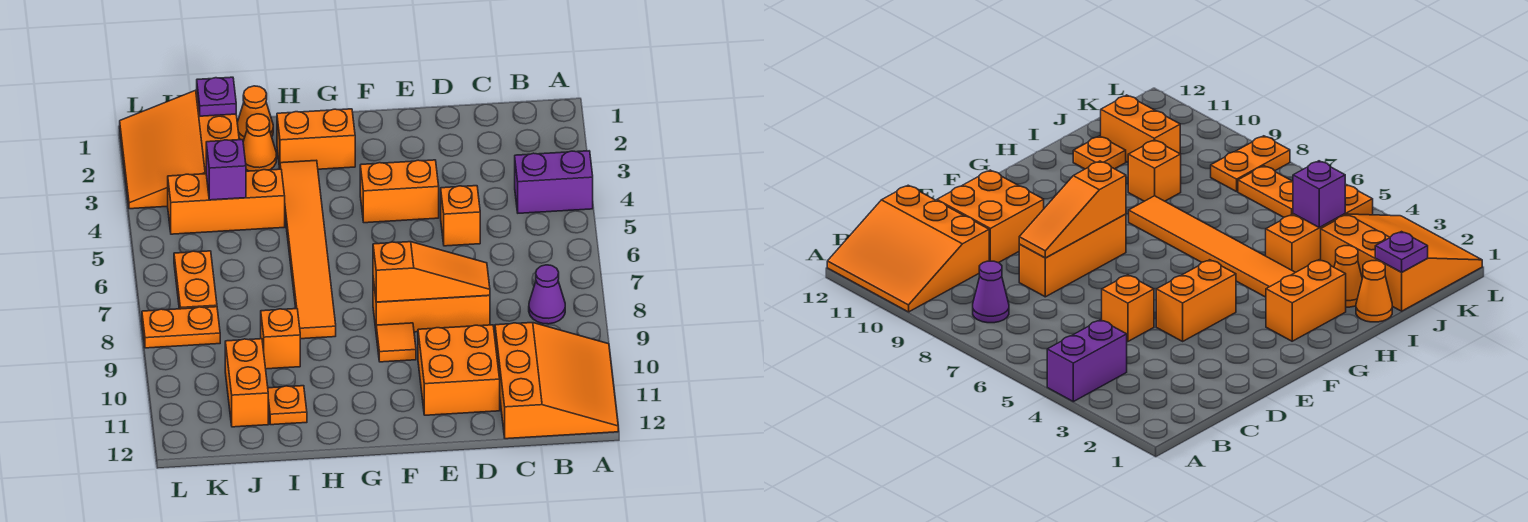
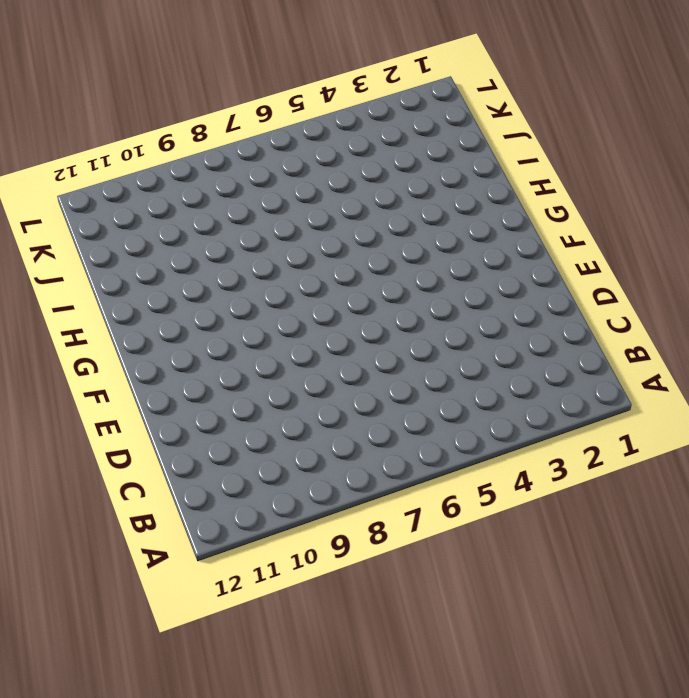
none -> purple brick A4:B4 level 1
none -> orange slope A10:C12 level 1 top C
none -> purple cone B8 level 1

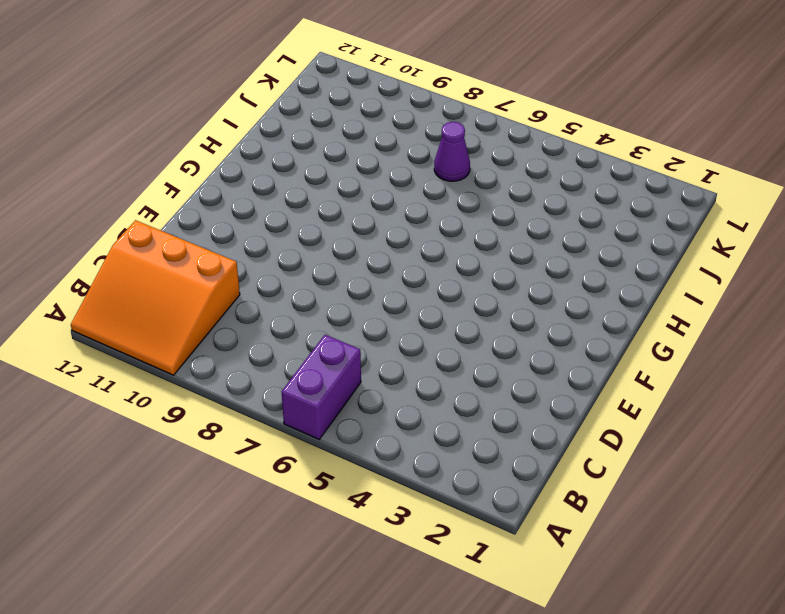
purple brick A6:B6 level 1 -> purple brick A4:B4 level 1
purple cone J7 level 1 -> purple cone B8 level 1
none -> orange brick D5 level 1
none -> orange brick D8:F8 level 1
none -> orange brick D10:E11 level 1

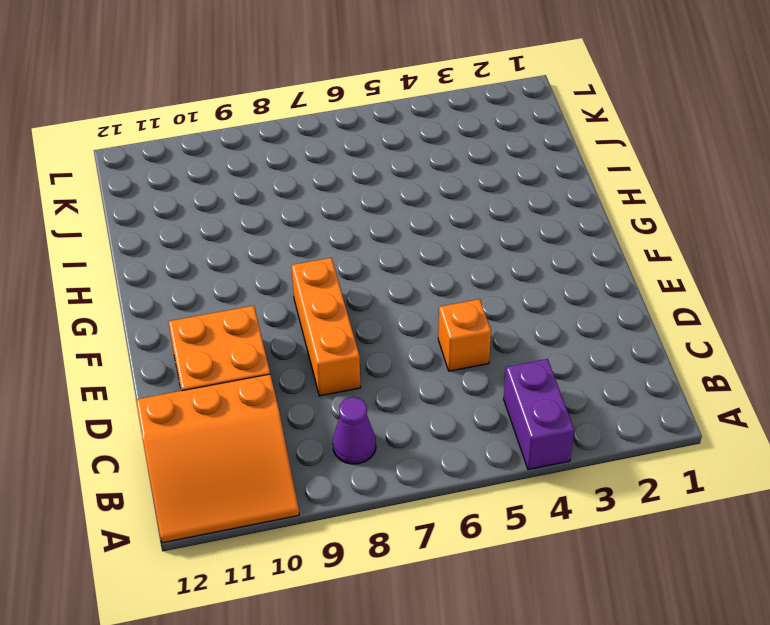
none -> orange brick E4:F4 level 1
none -> orange tile F9 level 1
none -> orange brick G2:H2 level 1

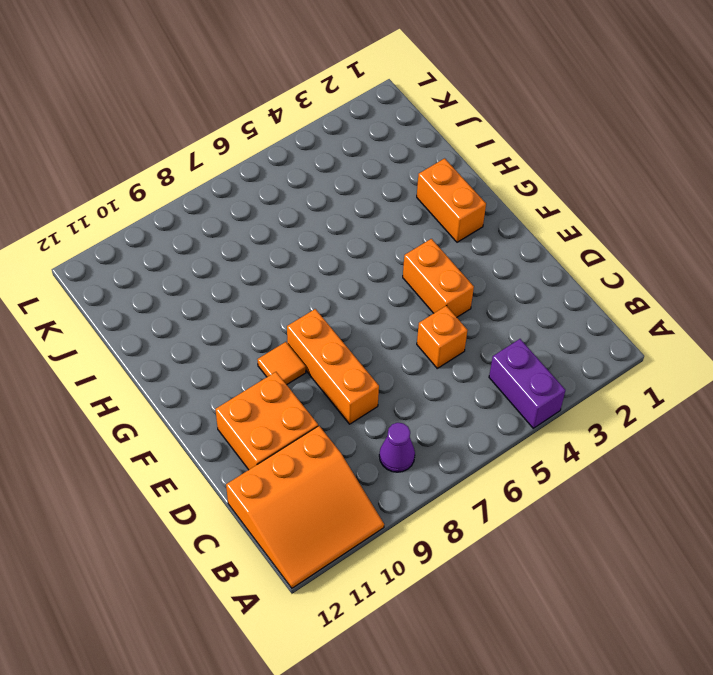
none -> orange tile H3:H8 level 1
none -> orange cone I1 level 1
none -> orange cone I2 level 1

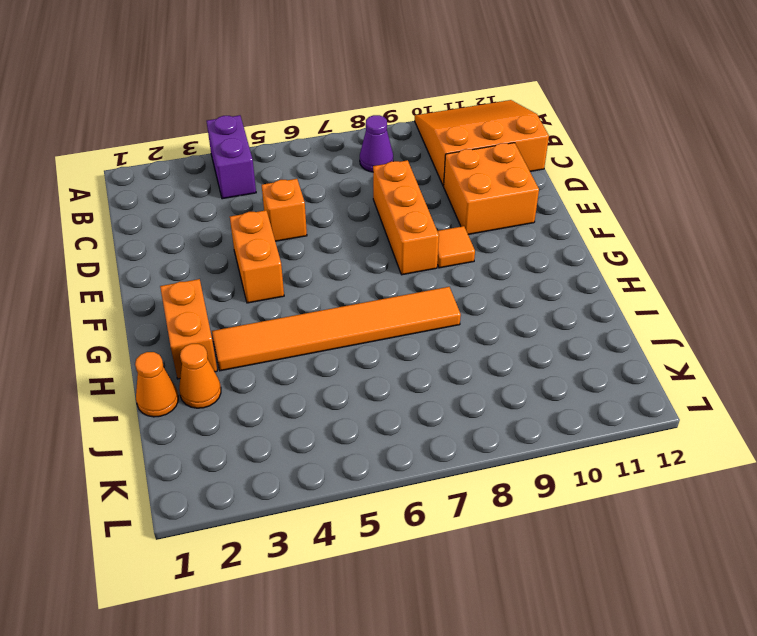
none -> orange brick I4:K4 level 1
none -> orange brick I9 level 1
none -> orange plate I11 level 1

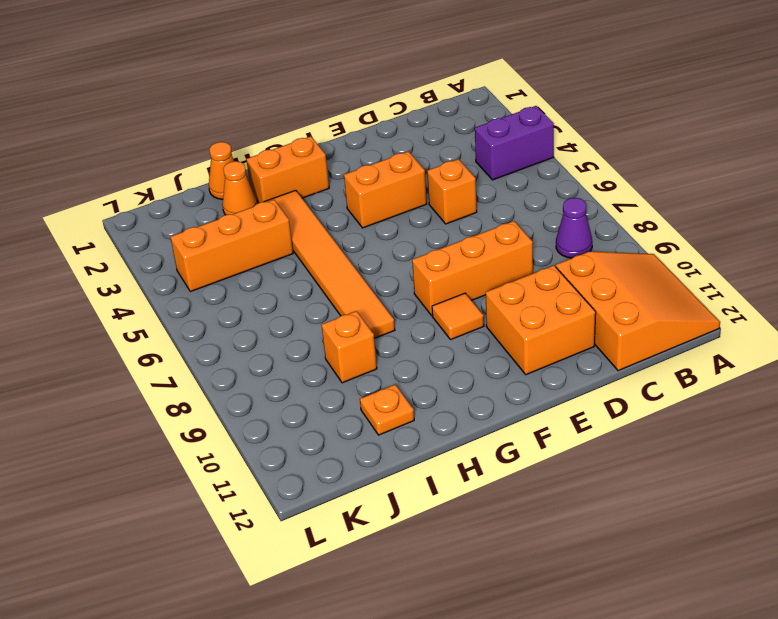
none -> orange slope J1:L3 level 1 top J
none -> orange brick J10:J11 level 1
none -> orange plate K6:K7 level 1

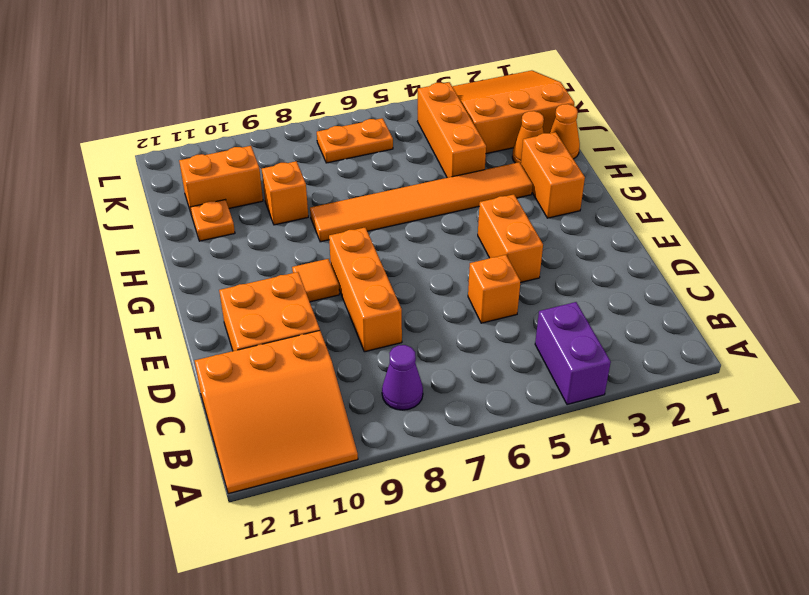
none -> orange plate K8:L8 level 1
none -> orange slope D8:F8 level 2 top F
none -> purple plate J1 level 2

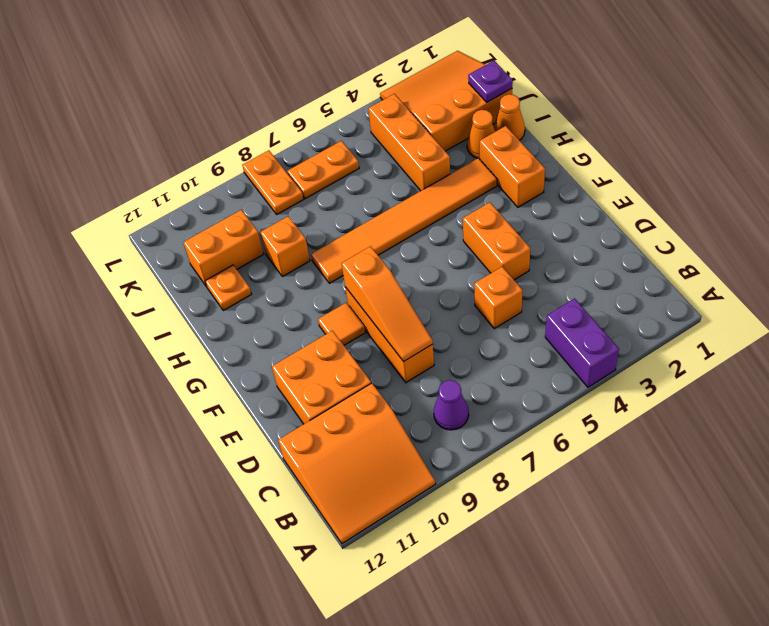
none -> purple brick J4 level 2

